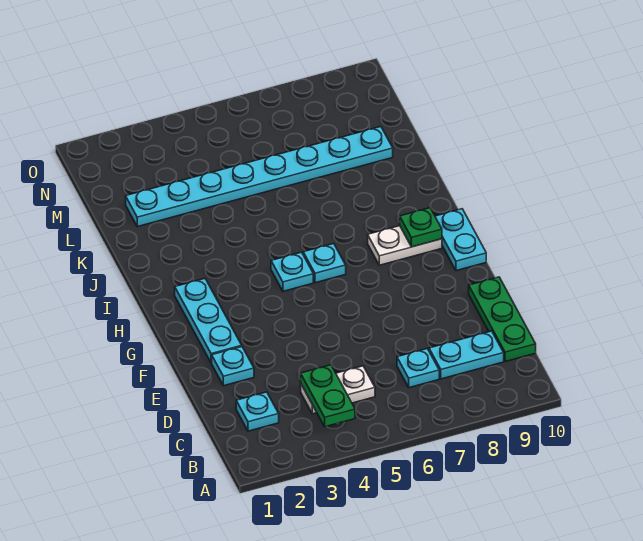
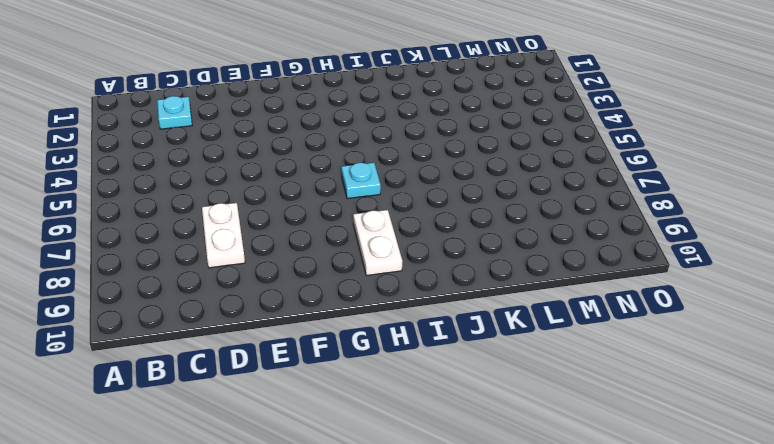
white plate D7:D8 level 1 -> white plate C4:C5 level 1
none -> cyan plate C7 level 1
none -> cyan plate C8:C9 level 1
none -> green plate C10:E10 level 1

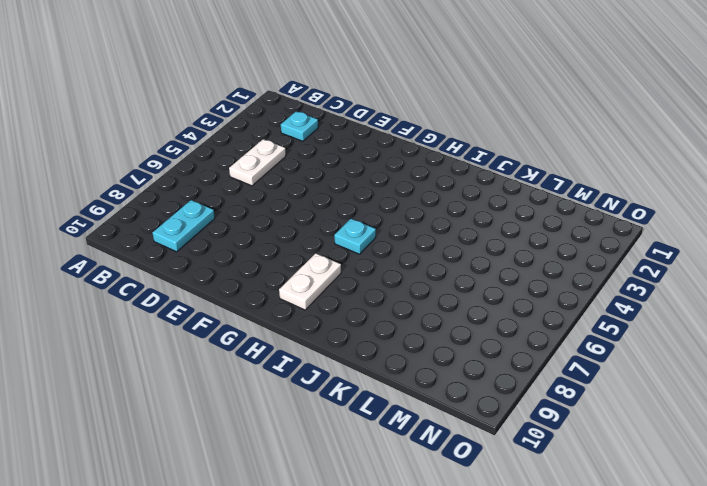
none -> cyan plate C7 level 1
none -> green plate C10:E10 level 1
none -> cyan plate E2 level 1

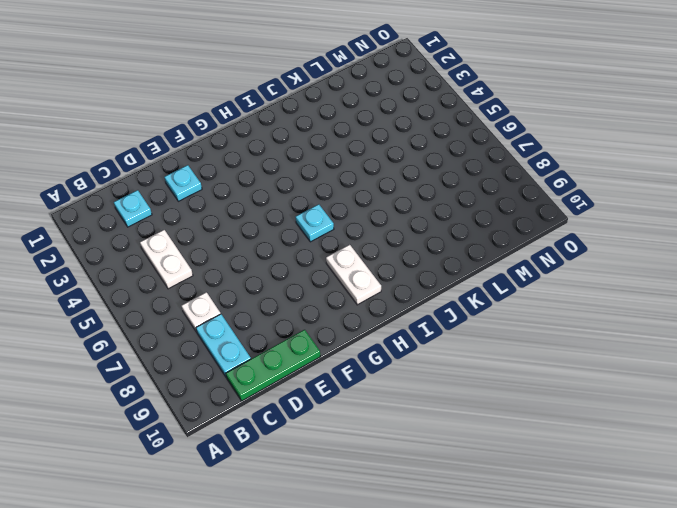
white plate C7 level 1 -> cyan plate C7 level 1
none -> cyan plate F2:H2 level 1
none -> cyan plate G10:H10 level 1
none -> cyan plate H5 level 1

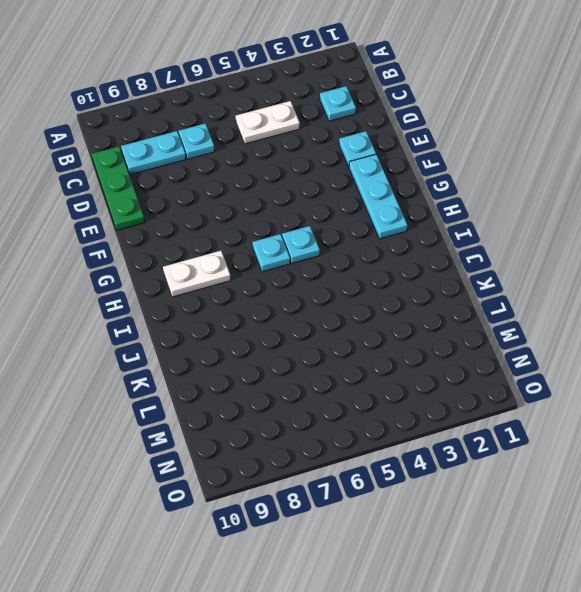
none -> cyan plate G10:H10 level 1
none -> cyan plate L2:L9 level 1
none -> green plate B4:C4 level 2

